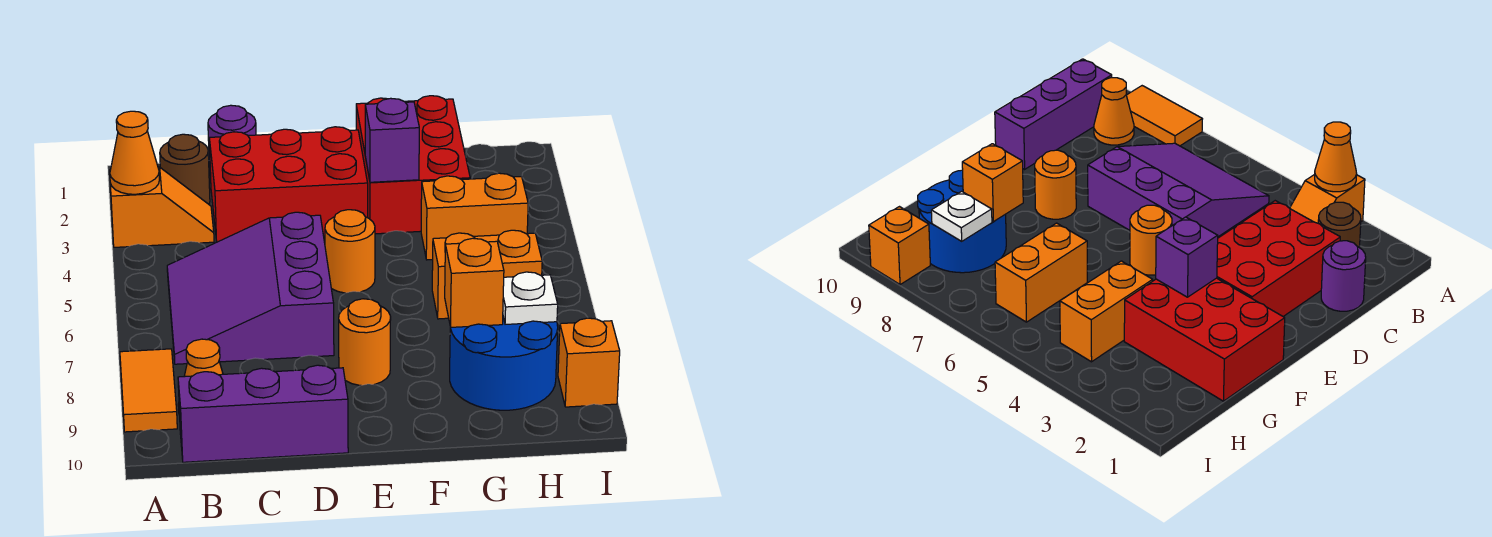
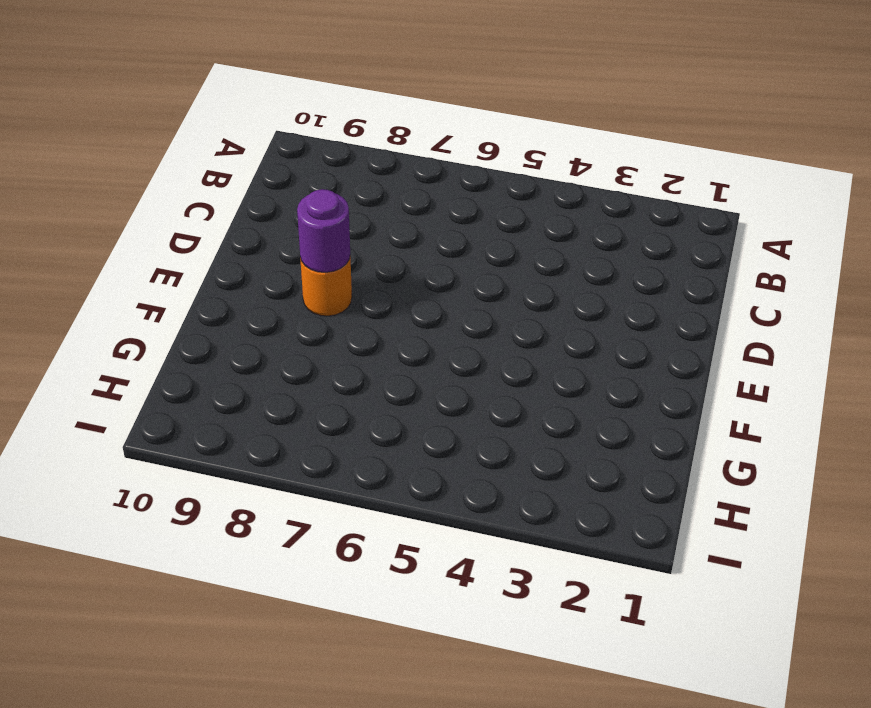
purple round brick E8 level 2 -> purple round brick C1 level 1
none -> orange slope A3:B3 level 1 top A
none -> orange tile A8:A9 level 1
none -> brown round brick B2 level 1

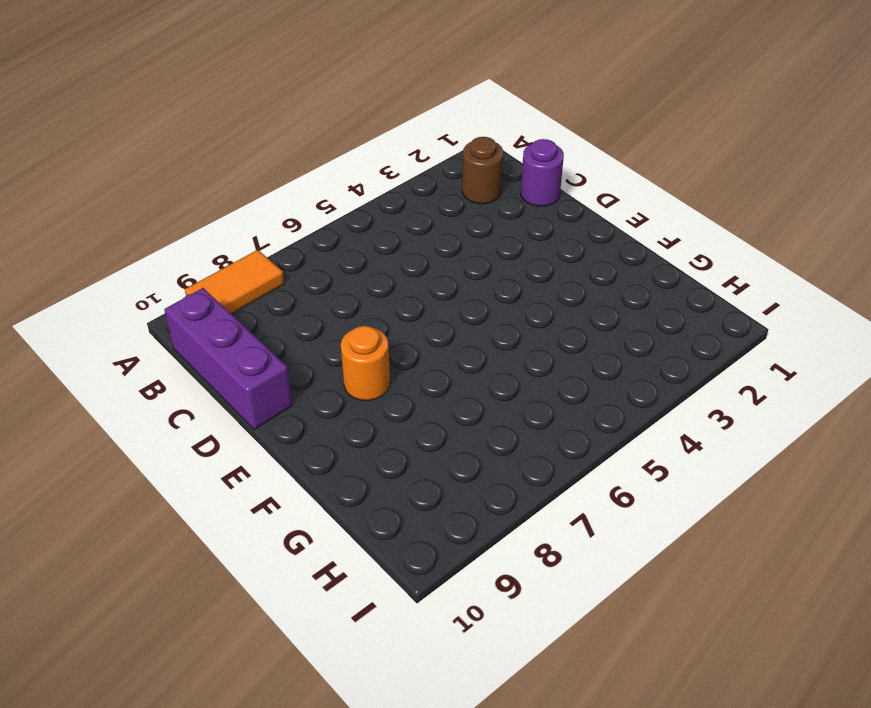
none -> orange slope A3:B3 level 1 top A
none -> purple slope B5:D7 level 1 top D
none -> orange cone B9 level 1

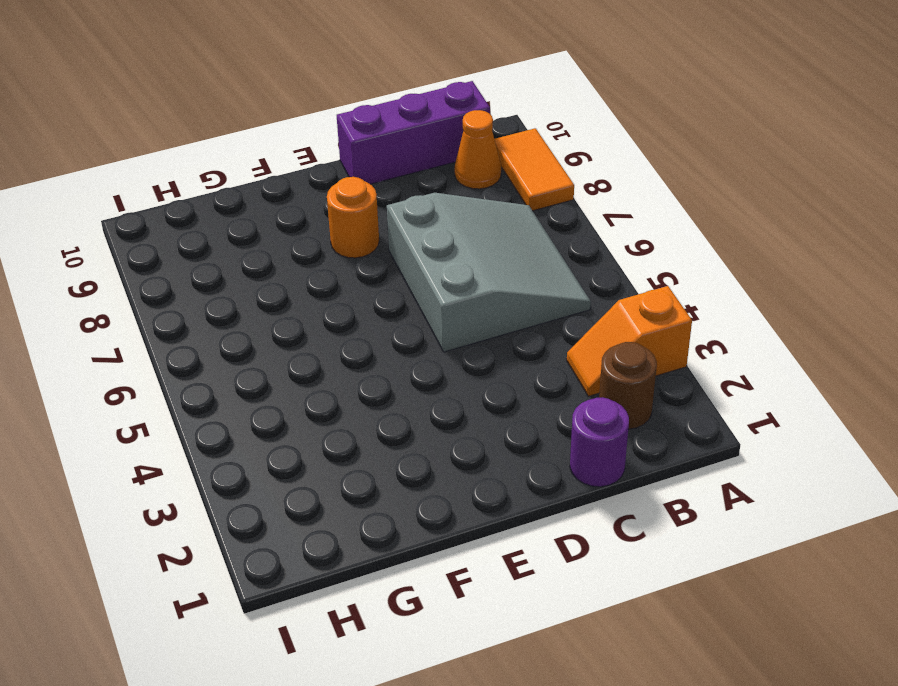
grey slope B5:D7 level 1 top D -> purple slope B5:D7 level 1 top D
none -> red brick C2:E3 level 1
none -> orange round brick E5 level 1
none -> red brick F1:G3 level 1

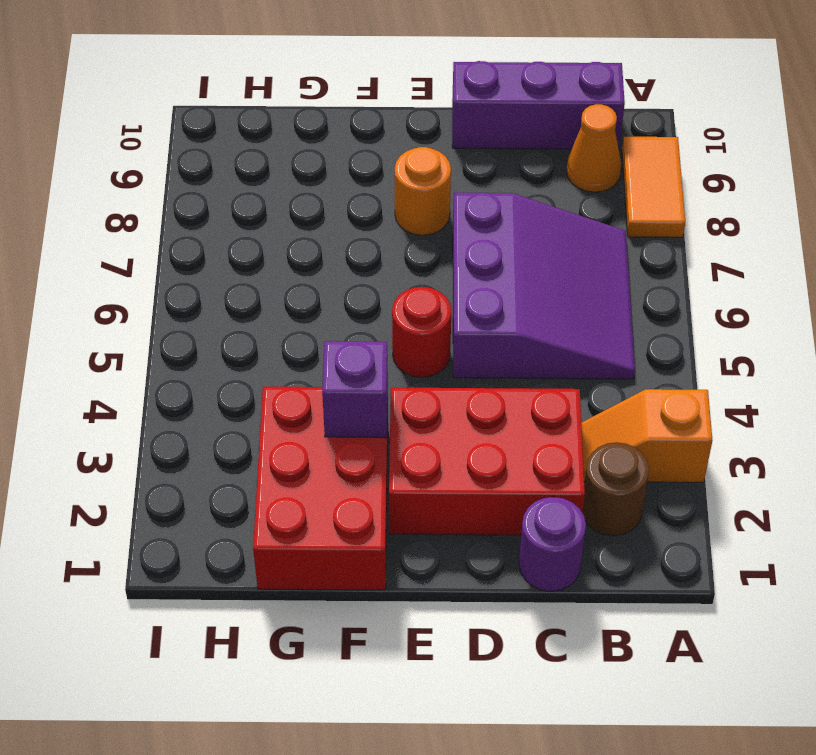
red round brick E5 level 1 -> orange round brick E5 level 1
none -> orange brick G4:H4 level 1
none -> orange brick G6:H6 level 1
none -> blue round brick G8:H9 level 1

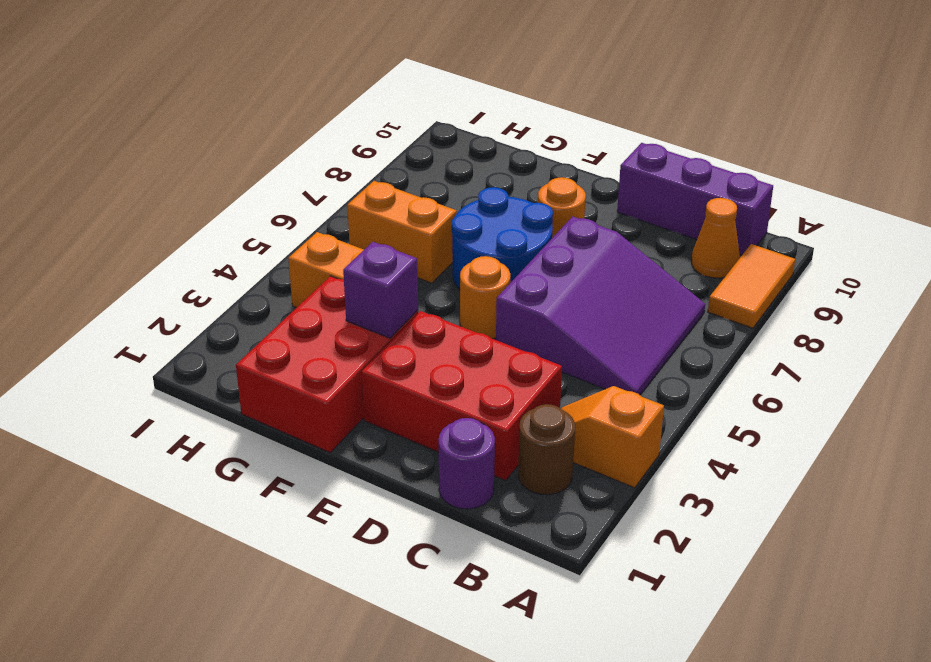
blue round brick E6:F7 level 1 -> blue round brick G8:H9 level 1
none -> orange brick I9 level 1
none -> orange cone A3 level 2
none -> orange brick G8 level 2

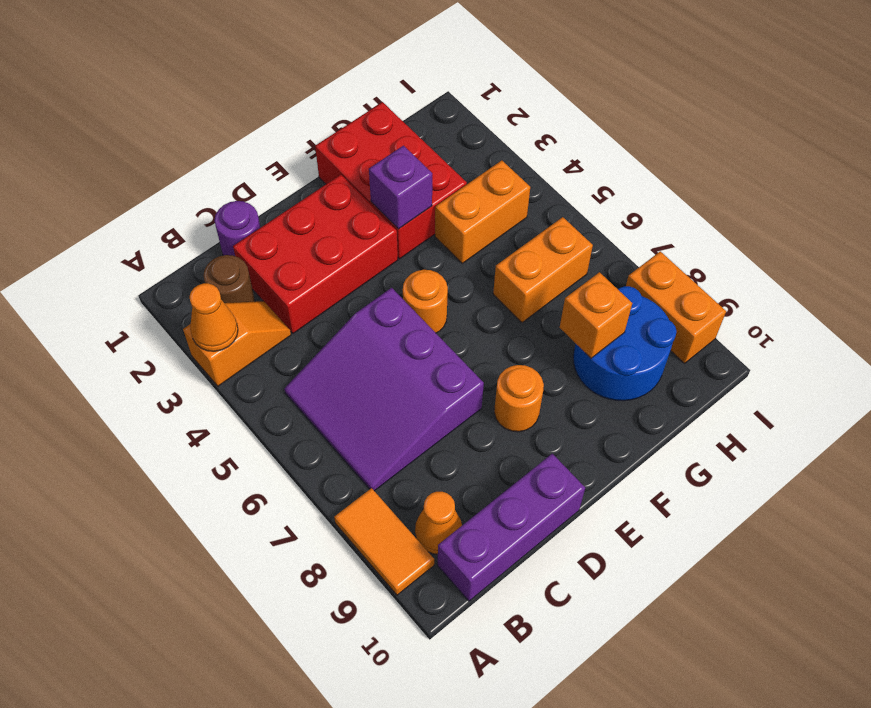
orange brick I8:I9 level 1 -> orange brick I9 level 1
none -> white plate H8 level 2

